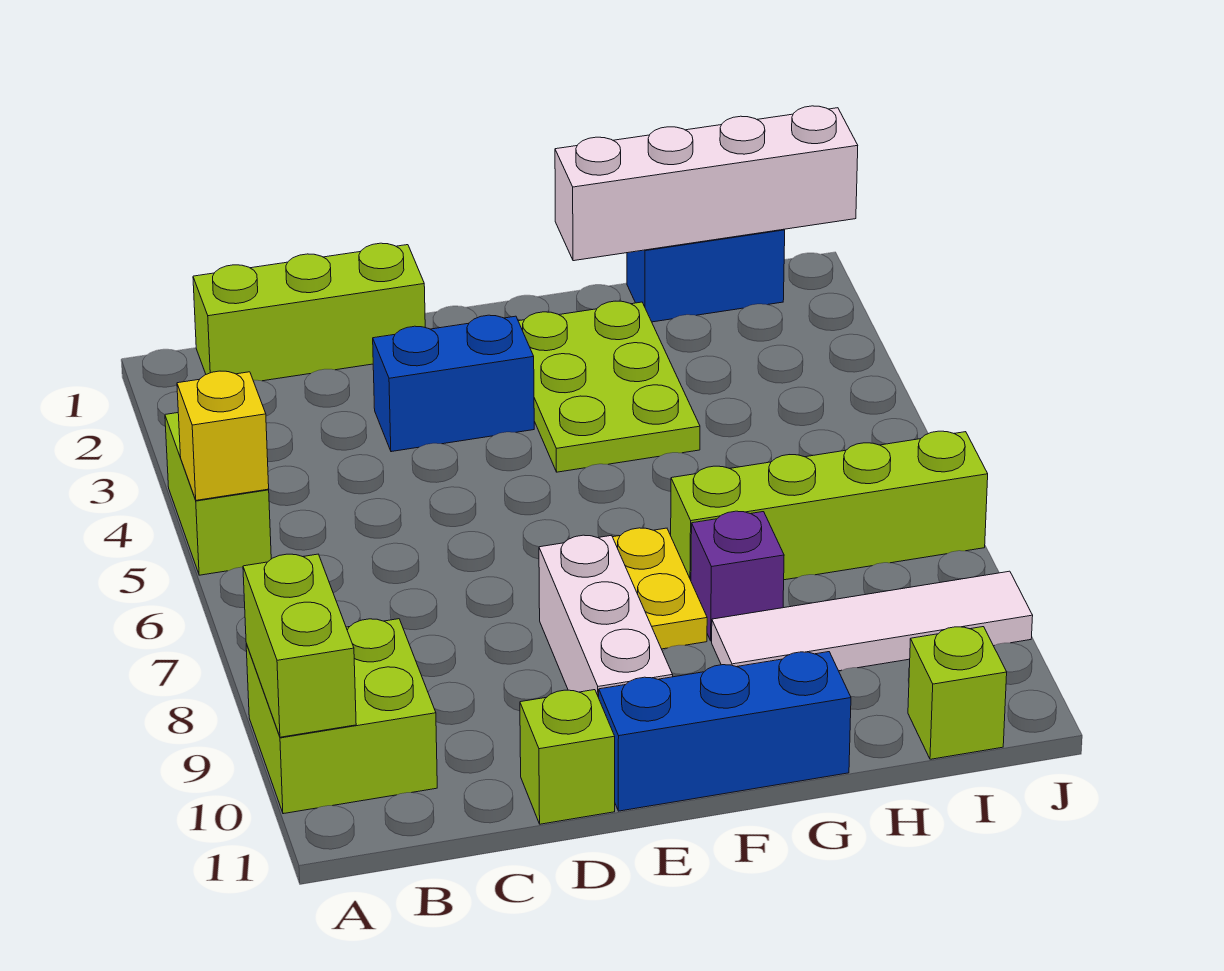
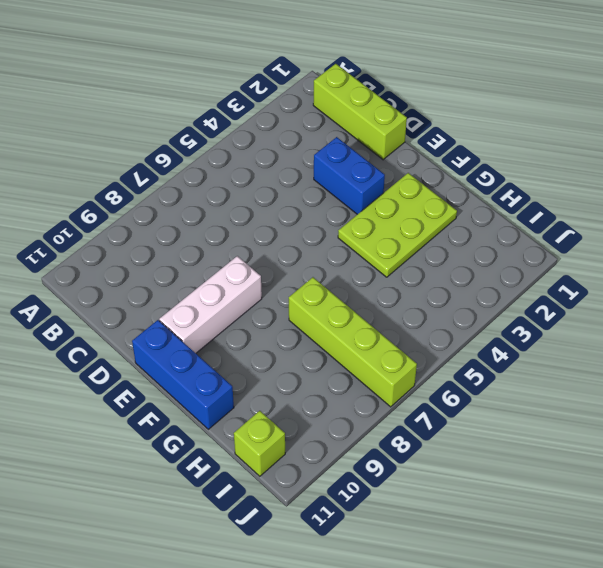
none -> lime brick A4:A5 level 1
none -> lime brick A9:B10 level 1
none -> lime brick D11 level 1

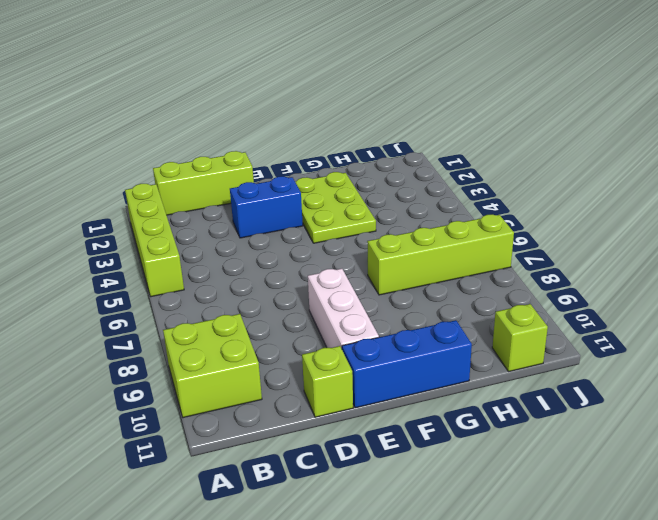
lime brick A2:A5 level 1 -> lime brick A4:A5 level 1
none -> yellow plate F7:F8 level 1
none -> purple brick G8 level 1
none -> white tile G9:J9 level 1

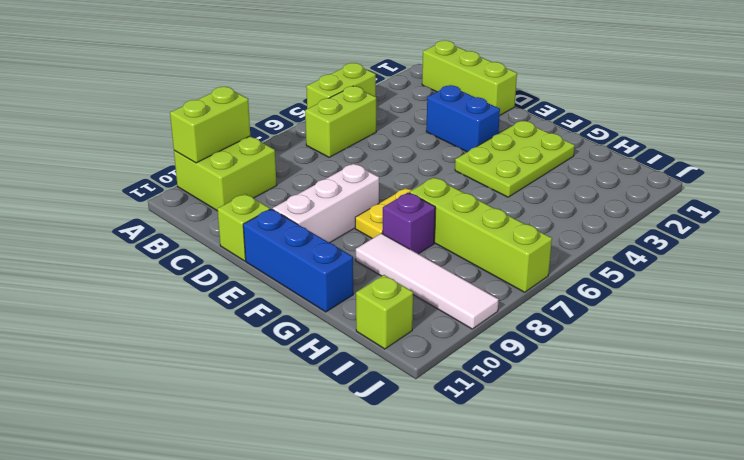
lime brick B5:B6 level 1 -> none
none -> blue brick H1:I1 level 1
none -> yellow brick A5 level 2
none -> white brick G1:J1 level 2

